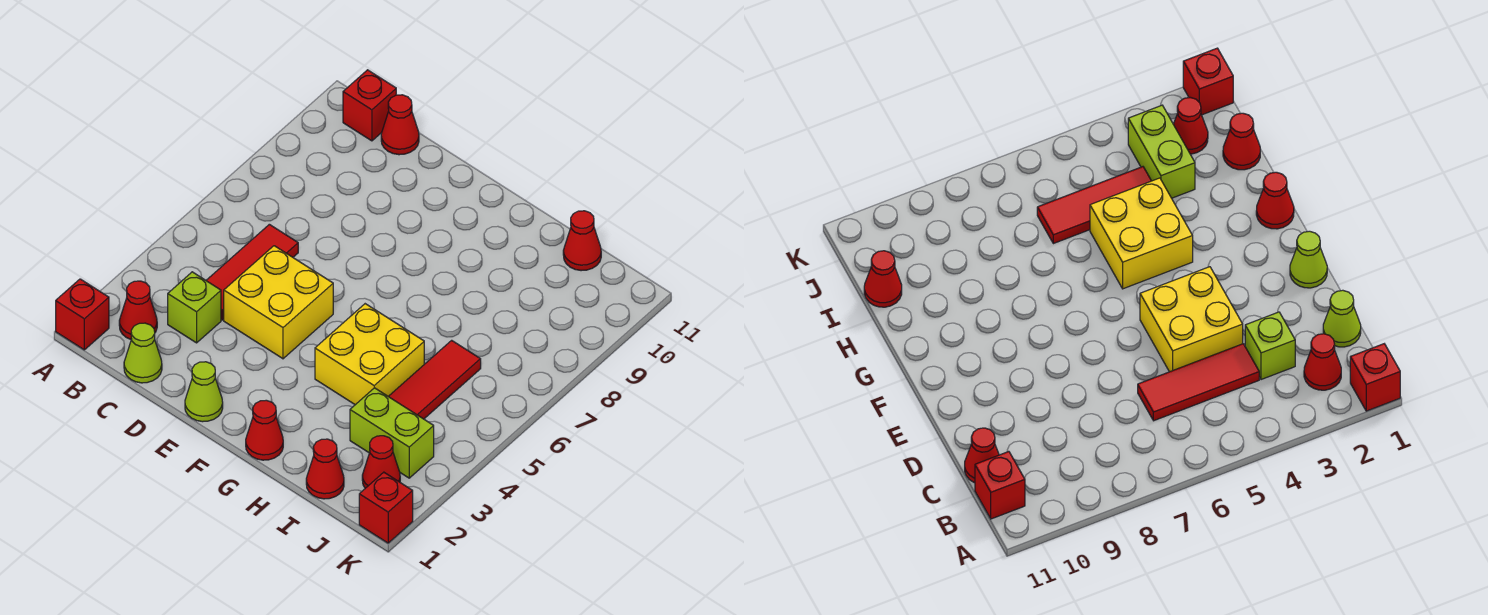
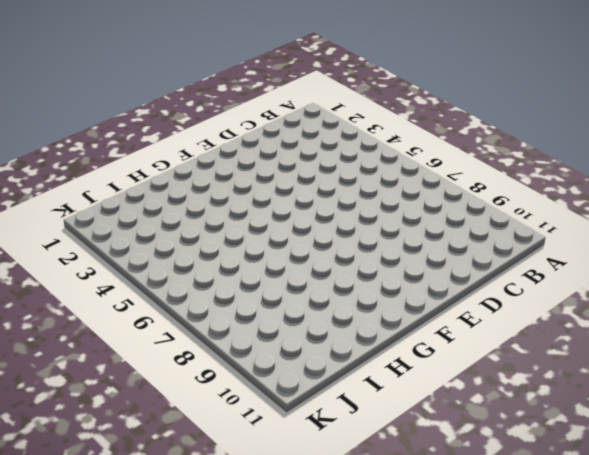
none -> red brick A1 level 1
none -> red cone B2 level 1
none -> red brick B11 level 1

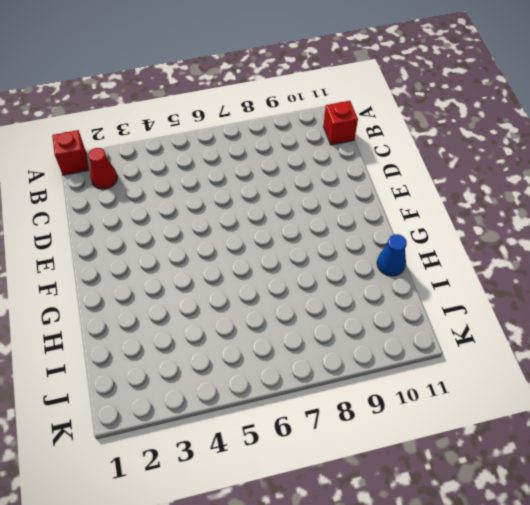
blue cone H11 level 1 -> none
none -> lime cone C1 level 1
none -> lime brick C3 level 1
none -> red tile C4:C6 level 1

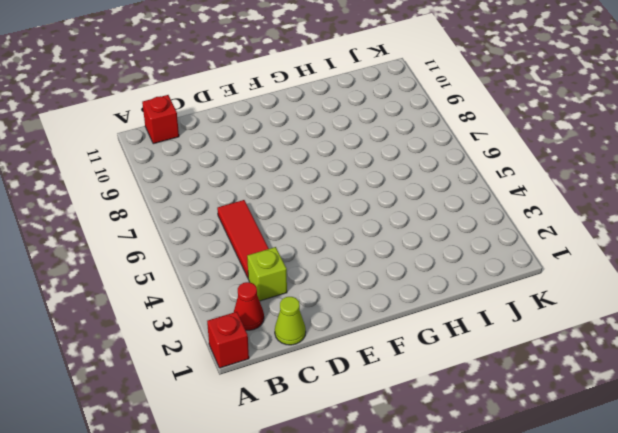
none -> red cone C11 level 1
none -> yellow brick D4:E5 level 1
none -> lime cone E1 level 1

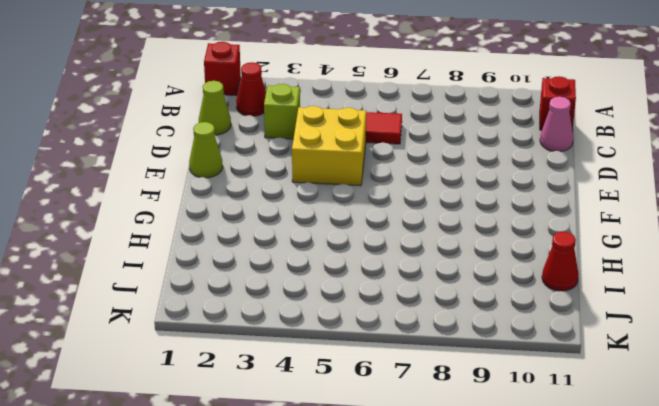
pink cone C11 level 1 -> red cone C11 level 1
none -> red cone G1 level 1
none -> yellow brick G4:H5 level 1
none -> red cone I1 level 1

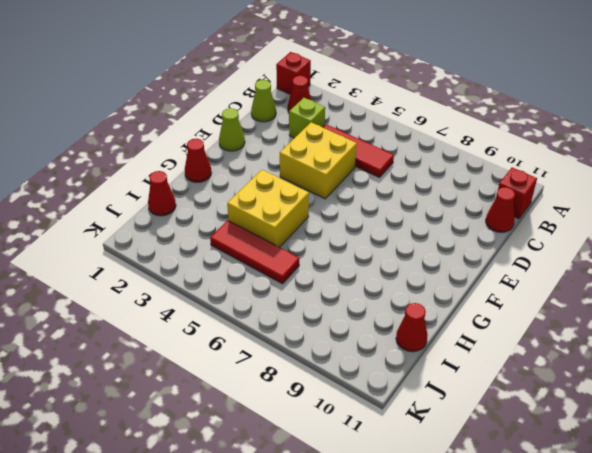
none -> lime brick I3:J3 level 1
none -> red cone J2 level 1
none -> red brick K1 level 1

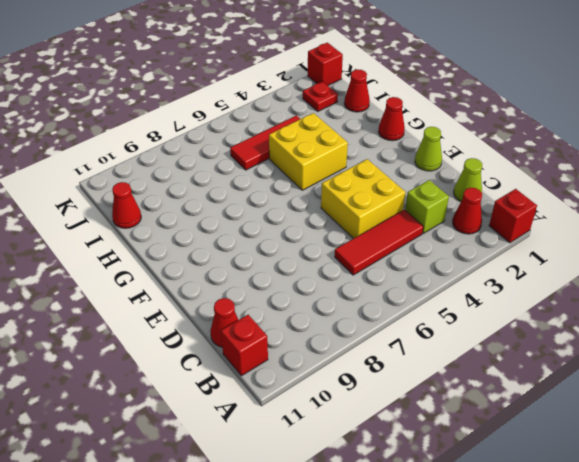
red plate J2 level 1 -> red cone J2 level 1
none -> lime brick I3:J3 level 1

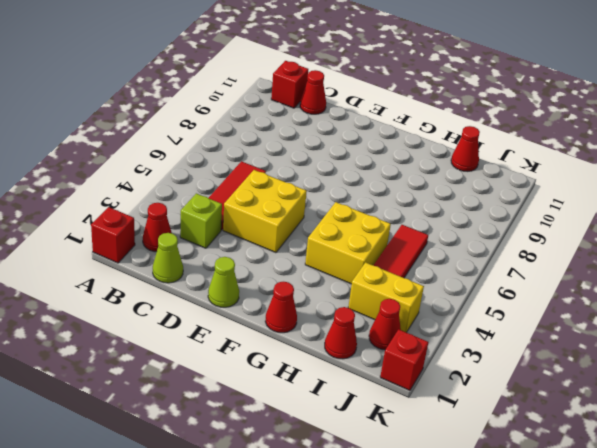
yellow brick I3:J3 level 1 -> lime brick I3:J3 level 1

